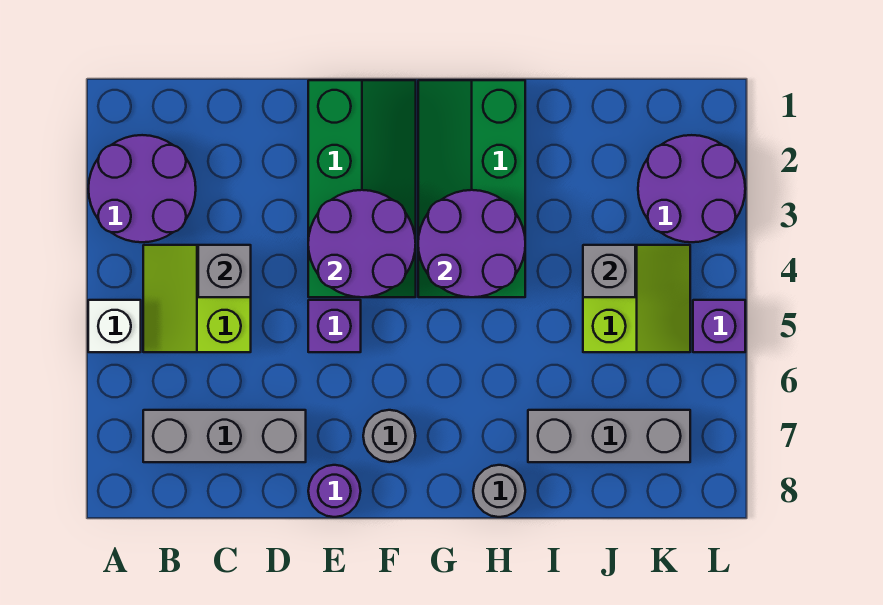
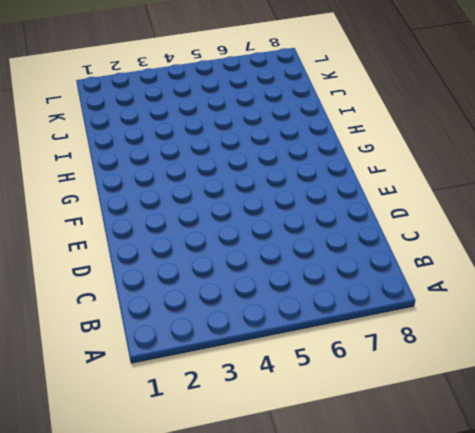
none -> purple round brick A2:B3 level 1
none -> white brick A5 level 1
none -> lime slope B4:C5 level 1 top C

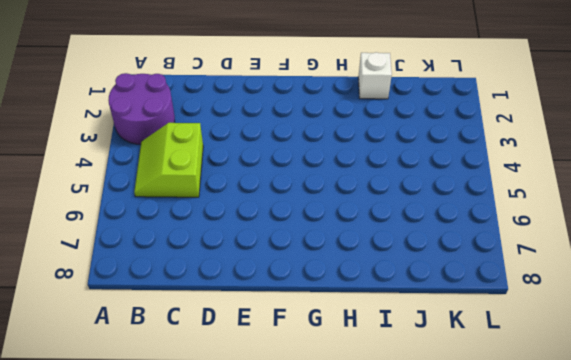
white brick I1 level 1 -> white brick A5 level 1
none -> grey brick B7:D7 level 1
none -> green slope E1:F4 level 1 top E
none -> purple brick E5 level 1

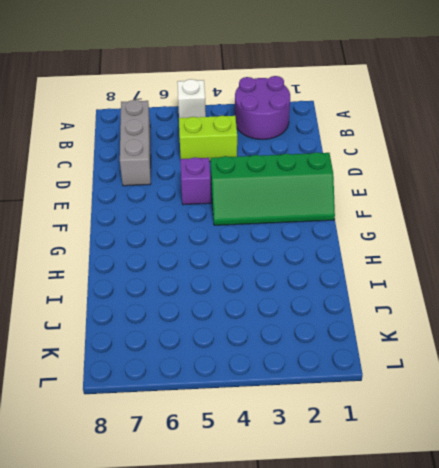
none -> purple round brick E8 level 1
none -> grey round brick F7 level 1
none -> green slope G1:H4 level 1 top H

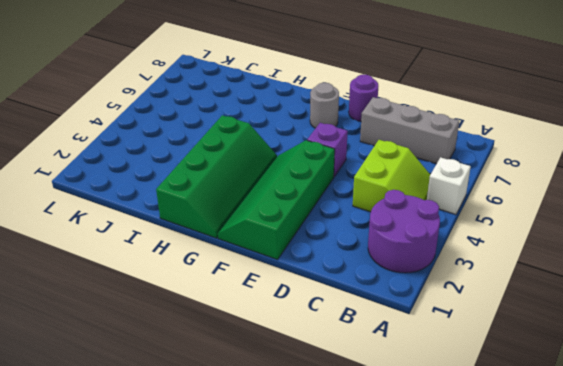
none -> grey round brick H8 level 1
none -> grey brick I7:K7 level 1
none -> lime slope J4:K5 level 1 top J

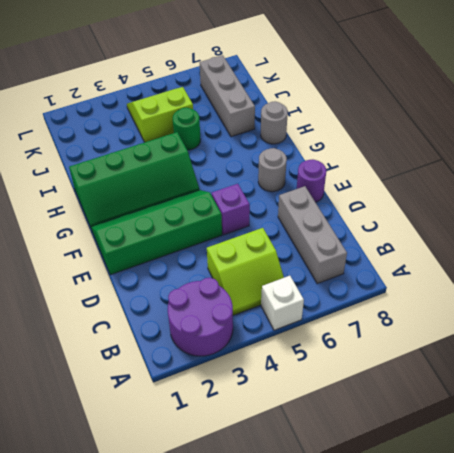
green round brick I5 level 1 -> none
none -> purple round brick K2:L3 level 1
none -> purple brick L5 level 1
none -> grey brick C4 level 2

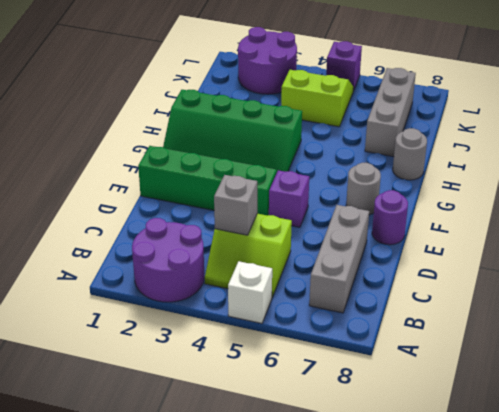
none -> purple round brick E3:F4 level 2
none -> purple round brick G3:H4 level 2
none -> grey brick J4 level 2

